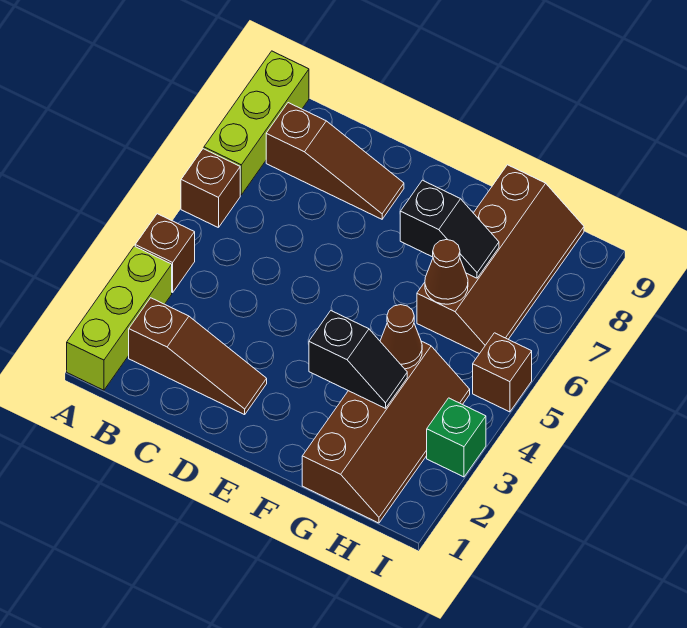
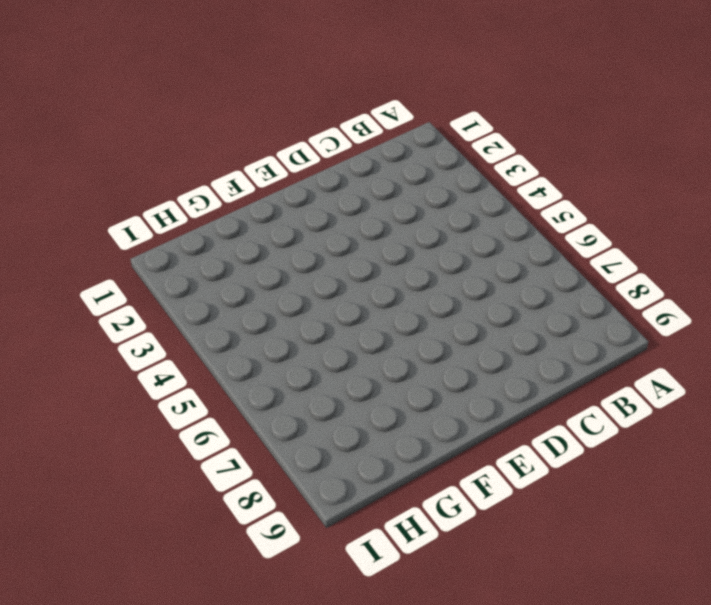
none -> lime brick A1:A3 level 1
none -> brown brick A4 level 1
none -> brown brick A6 level 1

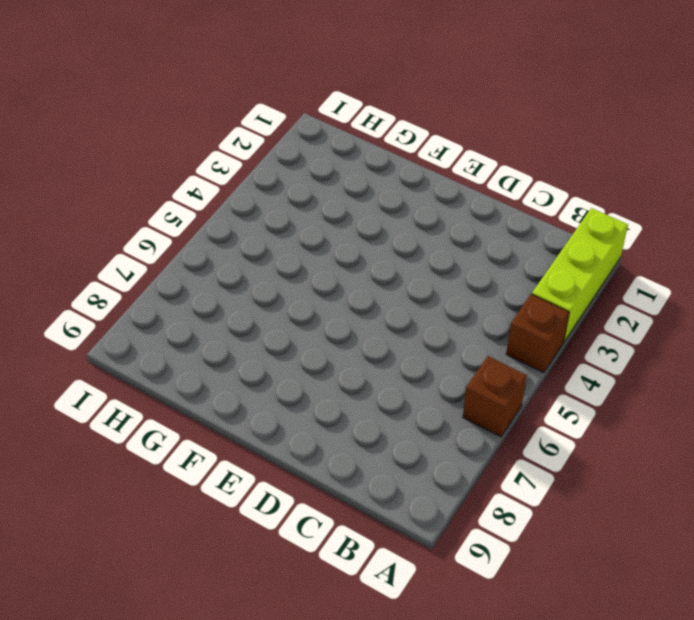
none -> lime brick A7:A9 level 1
none -> brown slope B2:D2 level 1 top B
none -> brown slope B8:D8 level 1 top B

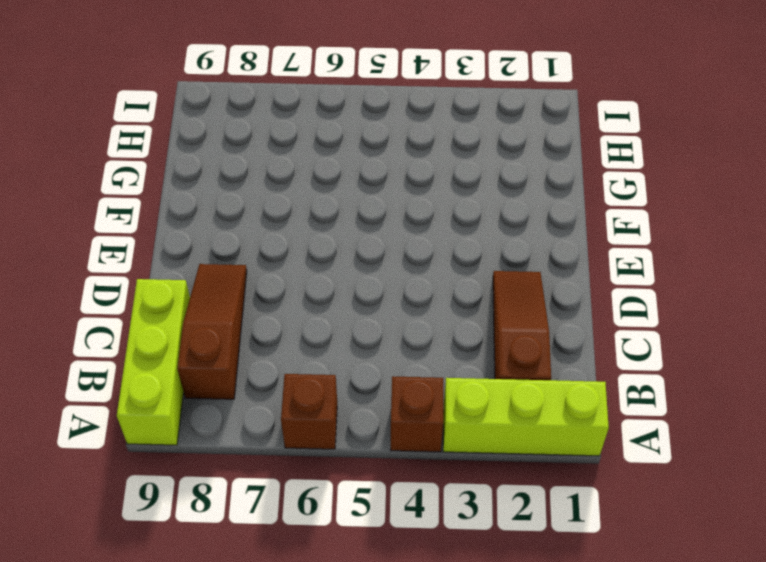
lime brick A9:C9 level 1 -> lime brick A7:A9 level 1
none -> brown slope G1:H4 level 1 top G
none -> brown slope G6:H9 level 1 top G
none -> green brick I3 level 1

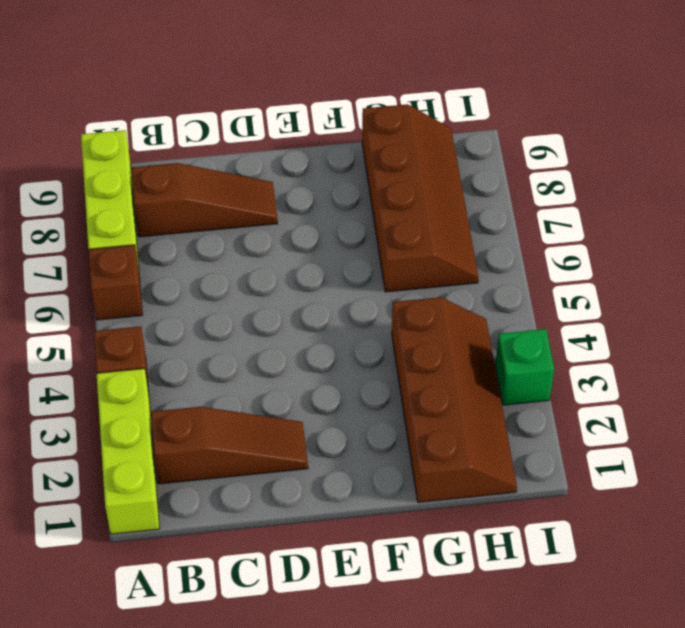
none -> brown brick I5 level 1
none -> black slope F3:G3 level 2 top F
none -> black slope F7:G7 level 2 top F

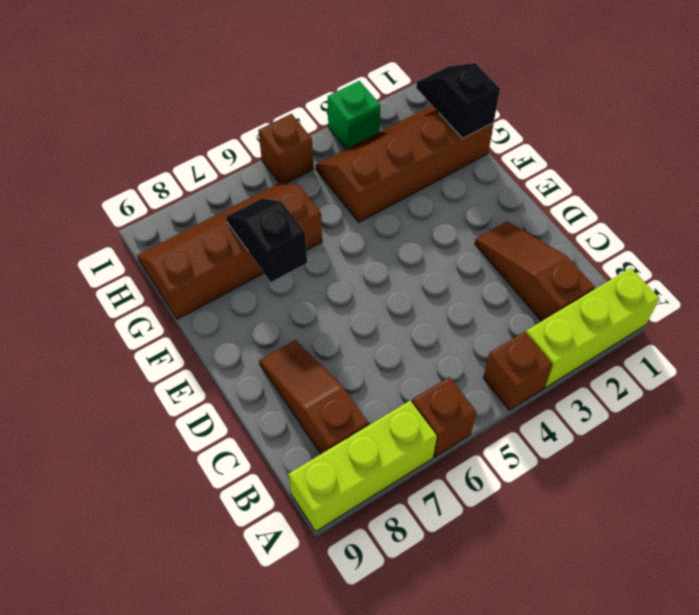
black slope G1:H1 level 2 top G -> black slope F3:G3 level 2 top F
none -> brown cone G4 level 2
none -> brown cone G6 level 2

